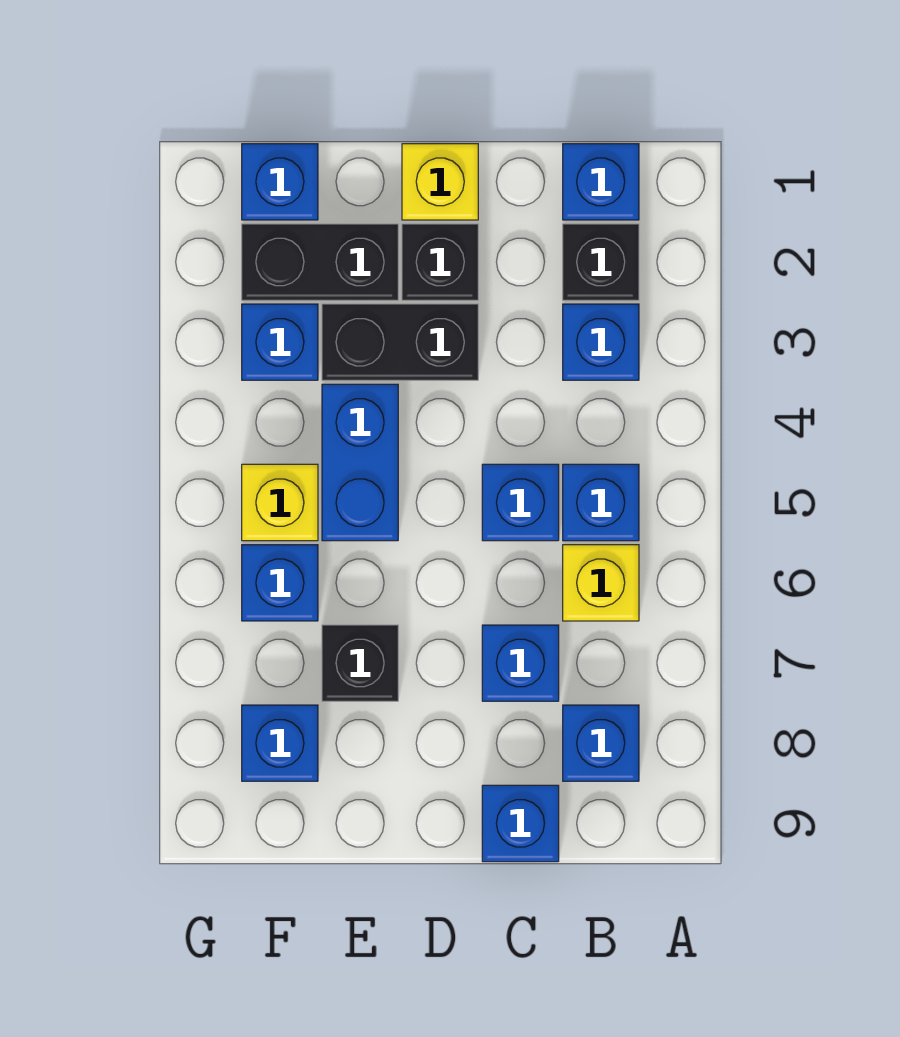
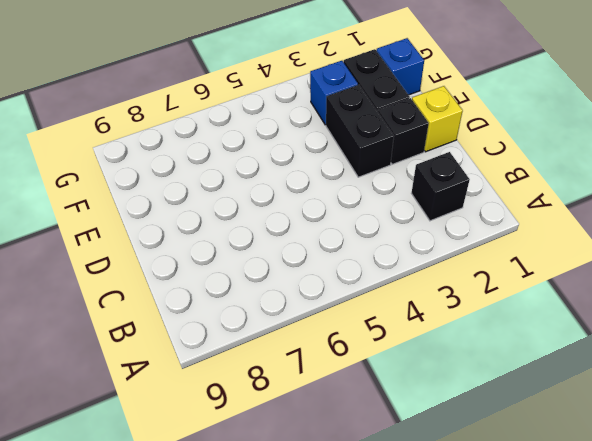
none -> blue brick B1 level 1
none -> blue brick B3 level 1
none -> blue brick B5 level 1

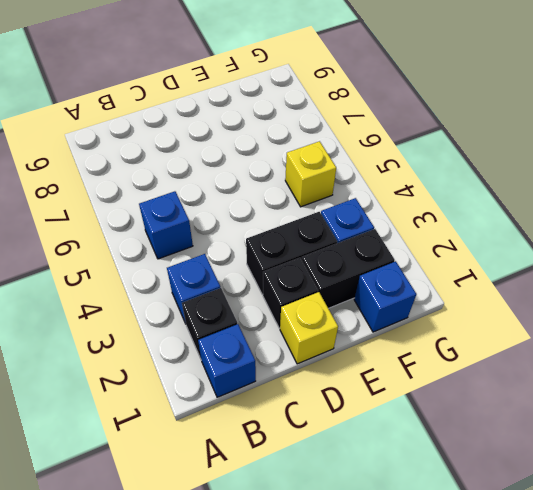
none -> yellow brick B6 level 1
none -> blue brick B8 level 1
none -> blue brick C5 level 1

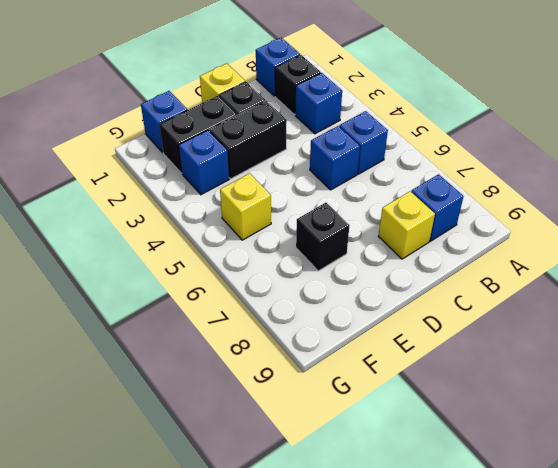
yellow brick C8 level 1 -> yellow brick B6 level 1
none -> blue brick C7 level 1
none -> blue brick C9 level 1
none -> blue brick E4:E5 level 1

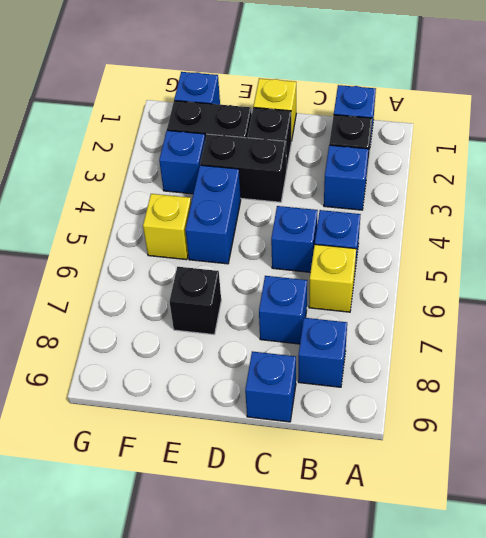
none -> blue brick F6 level 1
none -> blue brick F8 level 1

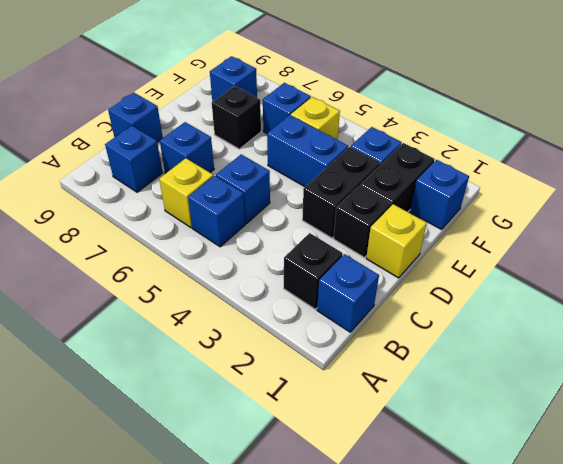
none -> blue brick B3 level 1

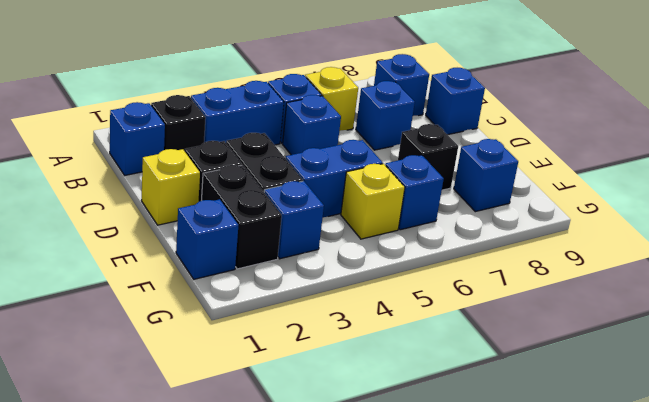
blue brick B3:B4 level 1 -> blue brick B3 level 1

